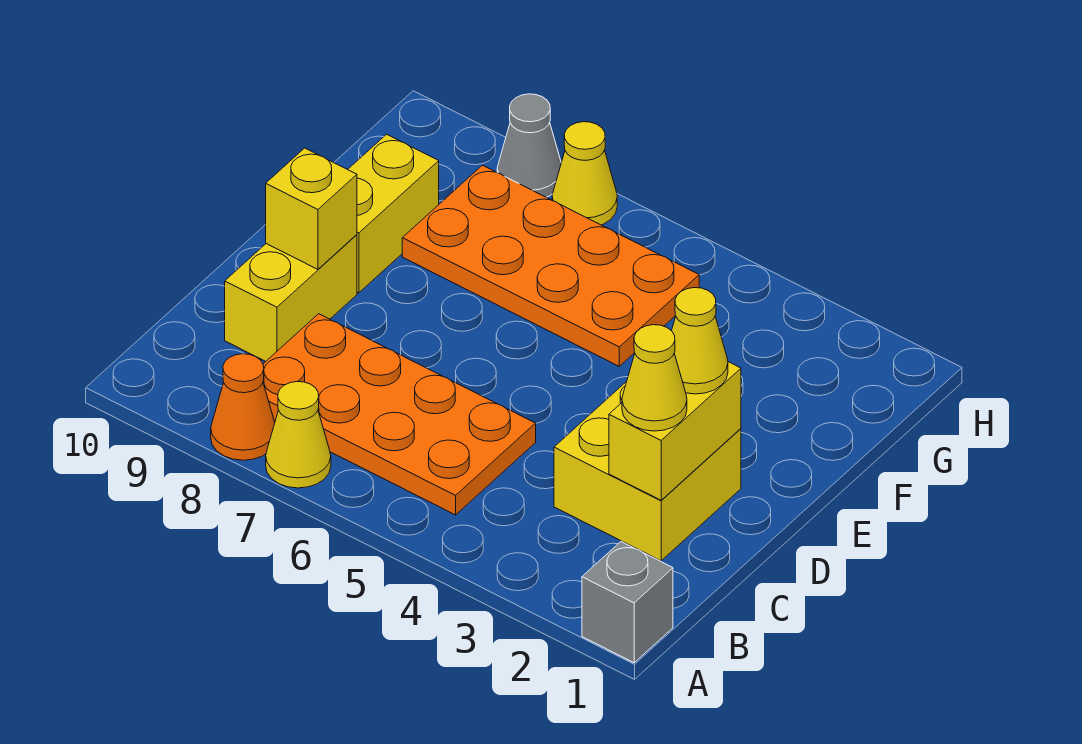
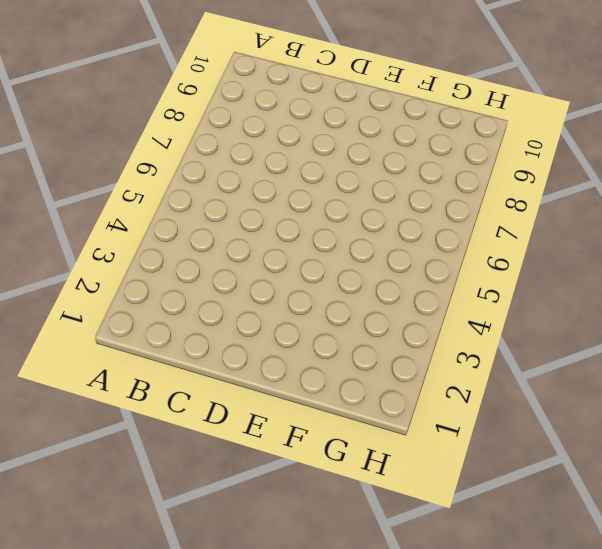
none -> grey brick A1 level 1
none -> yellow cone A7 level 1
none -> orange cone A8 level 1

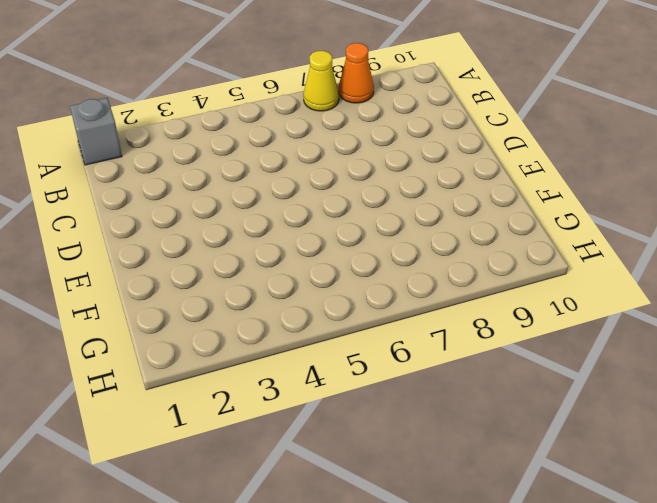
none -> orange plate B5:C8 level 1
none -> yellow brick C2:D3 level 1
none -> yellow brick C9:D9 level 1

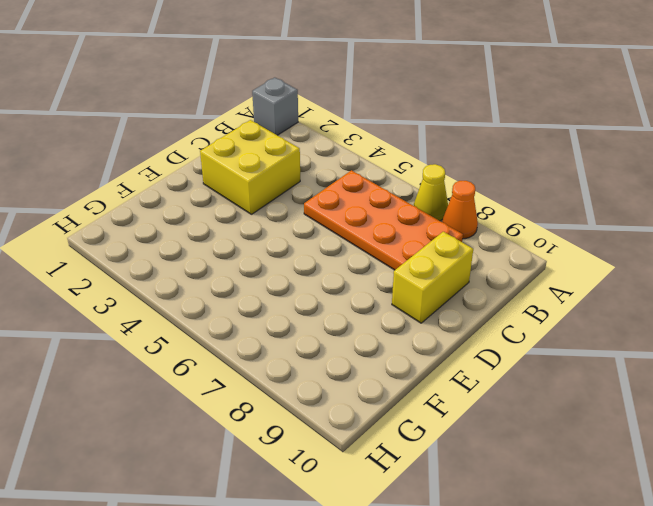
none -> yellow brick E9:F9 level 1
none -> orange plate F5:G8 level 1
none -> yellow cone H7 level 1

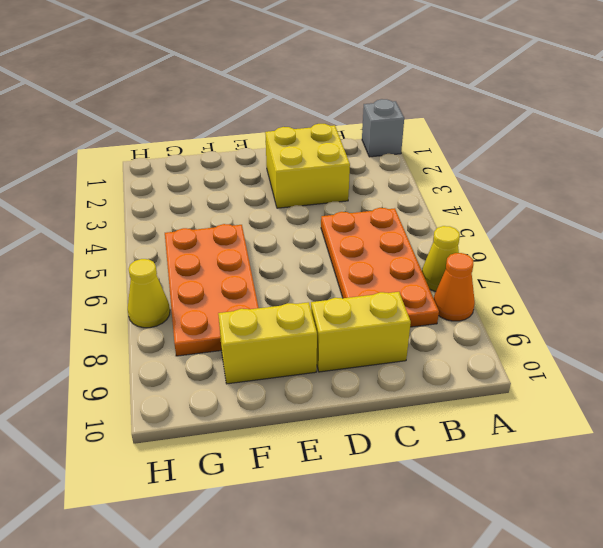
none -> grey cone H8 level 1
none -> yellow brick C2:D2 level 2
none -> yellow brick D9 level 2

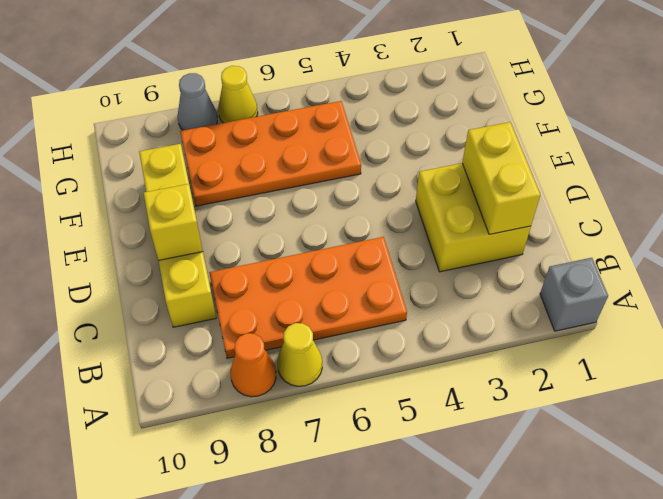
none -> yellow cone C2 level 3
none -> yellow cone D2 level 3

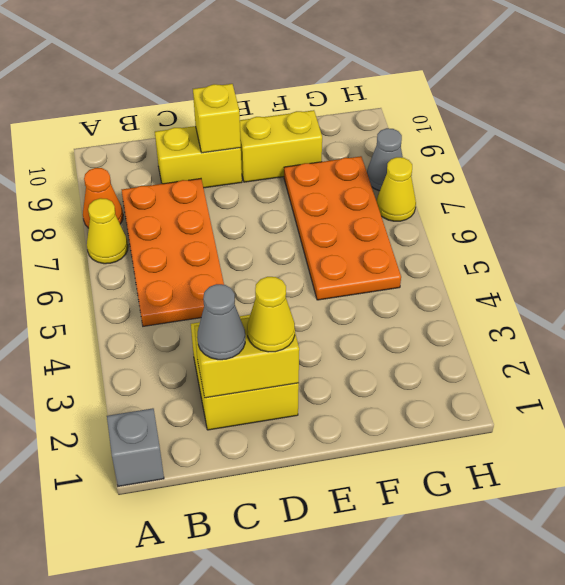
grey cone C2 level 3 -> yellow cone C2 level 3

